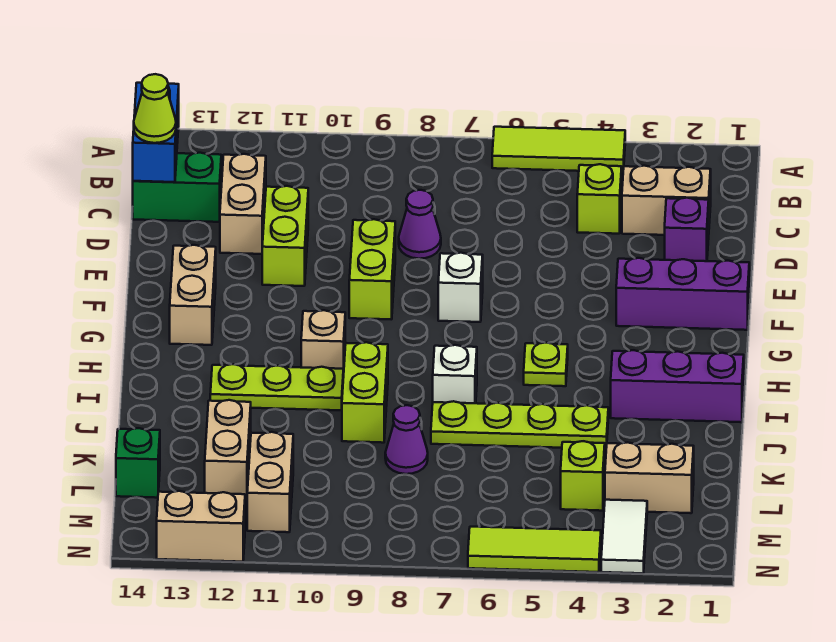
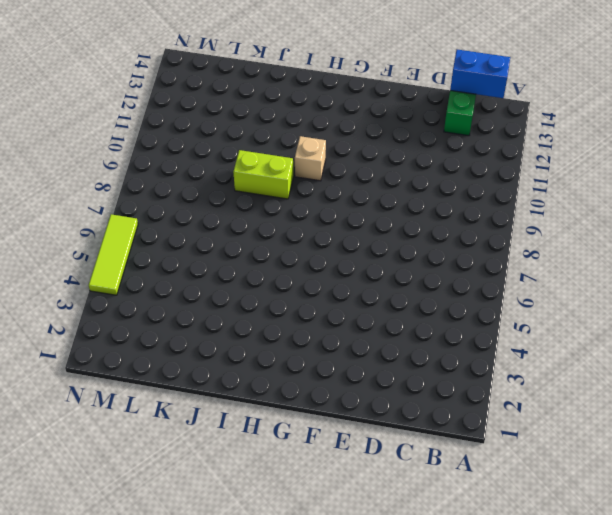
none -> lime tile A4:A6 level 1
none -> tan brick C2:C3 level 1
none -> lime brick C4 level 1
none -> tan brick C12:D12 level 1

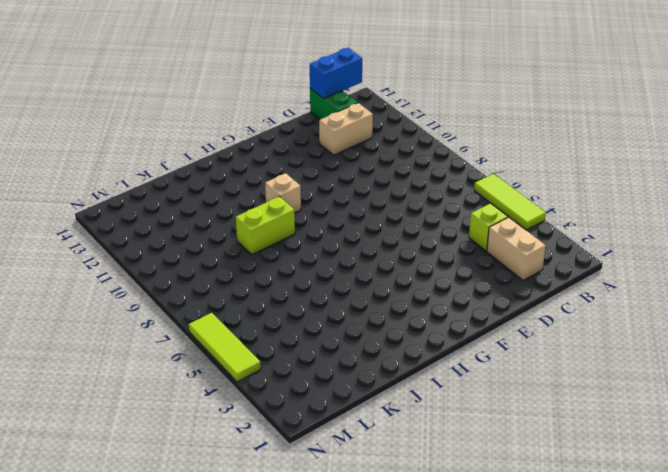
none -> purple brick D2 level 1
none -> purple cone D8 level 1
none -> lime brick D11:E11 level 1
none -> lime brick E9:F9 level 1

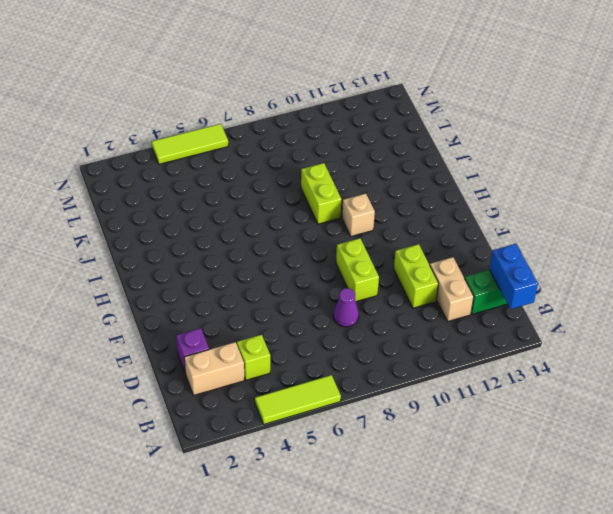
none -> purple brick F1:F3 level 1
none -> white brick F7 level 1
none -> tan brick F13:G13 level 1
none -> lime plate H5 level 1

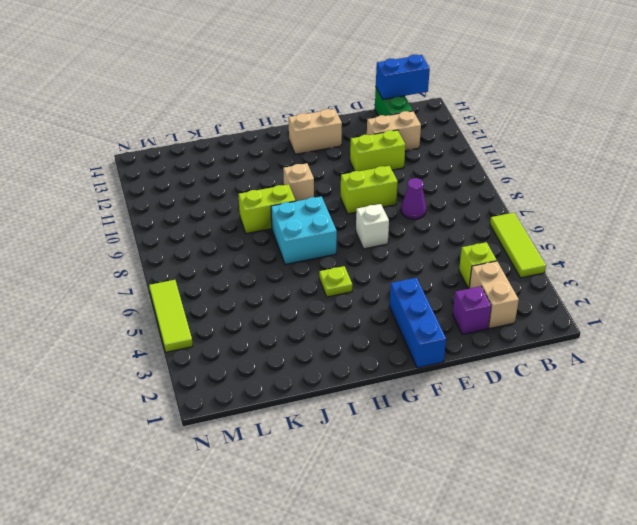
blue brick F1:F3 level 1 -> purple brick F1:F3 level 1
cyan brick H7:I8 level 1 -> white brick I7 level 1
none -> purple brick I1:I3 level 1
none -> lime plate I10:I12 level 1
none -> lime plate J4:J7 level 1
none -> purple cone K8 level 1

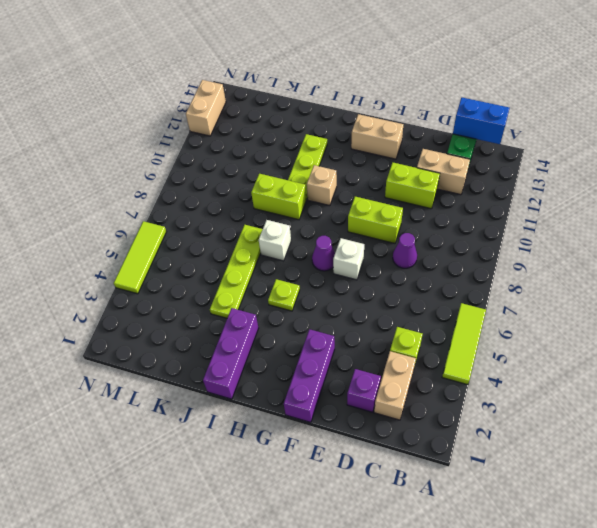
purple cone G7 level 1 -> purple cone K8 level 1
none -> tan brick K12:L12 level 1
none -> tan brick L2:L3 level 1
none -> lime brick L4 level 1
none -> tan brick L11:M11 level 1

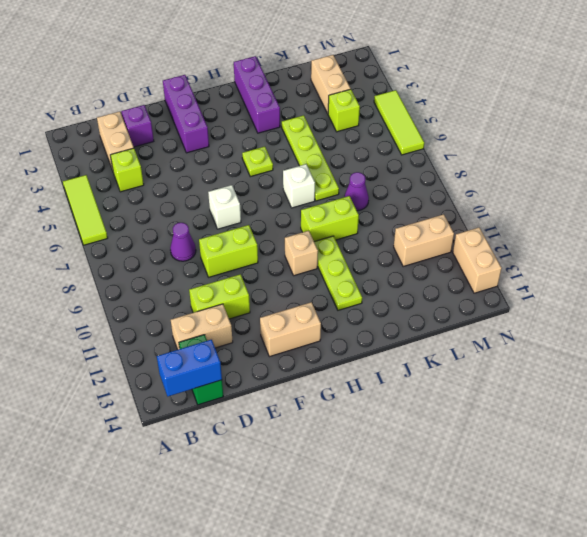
none -> tan brick K12:L12 level 1
none -> green brick L14 level 1
none -> white tile M3:N3 level 1
none -> lime cone C14 level 3

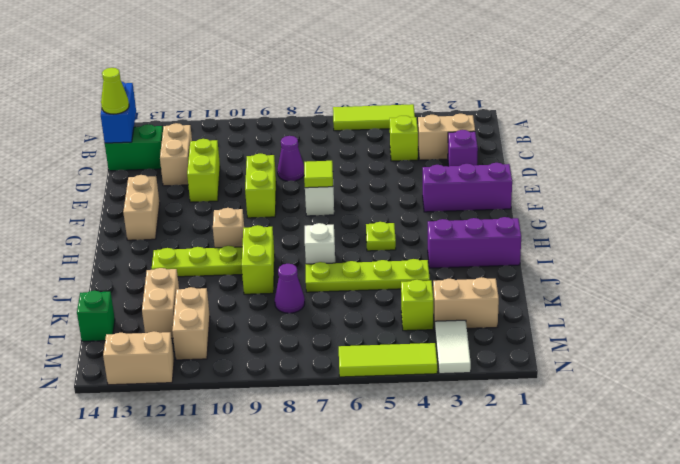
lime tile F7 level 2 -> none

